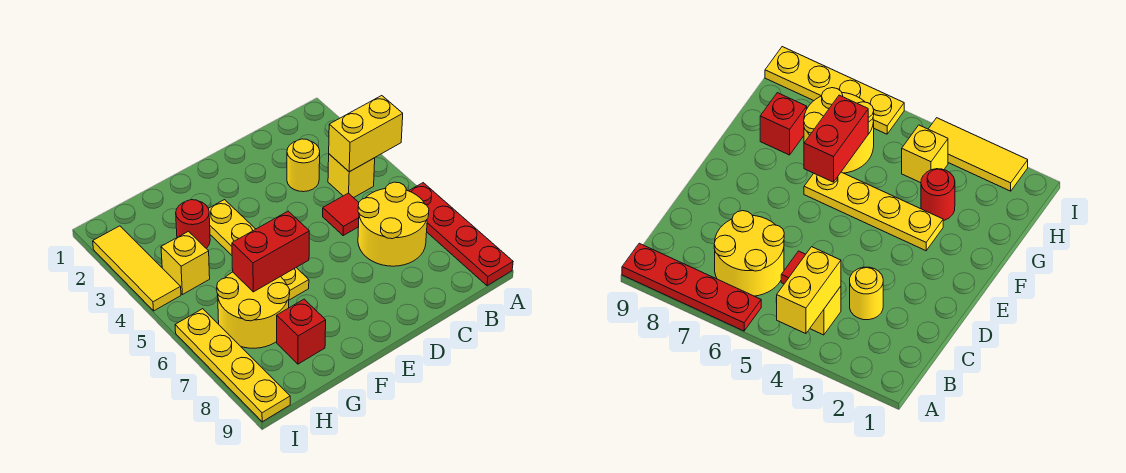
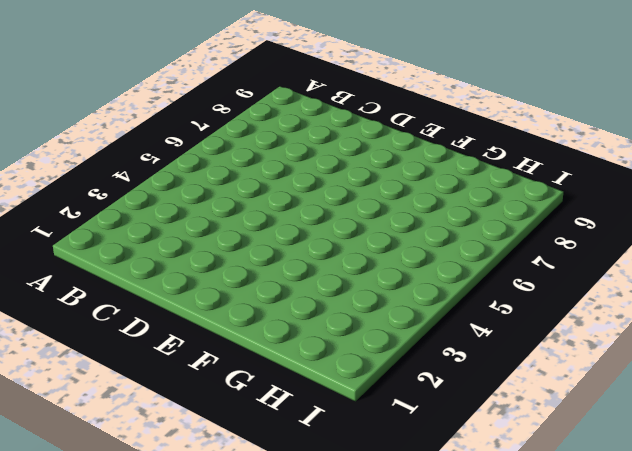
none -> red plate A6:A9 level 1
none -> yellow brick B4 level 1
none -> yellow round brick B6:C7 level 1

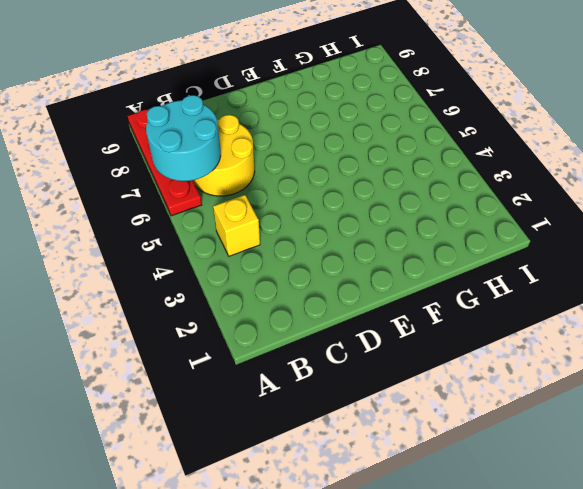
cyan round brick A6:B7 level 2 -> none
none -> yellow round brick C3 level 1
none -> red tile C5 level 1
none -> yellow plate F3:F6 level 1

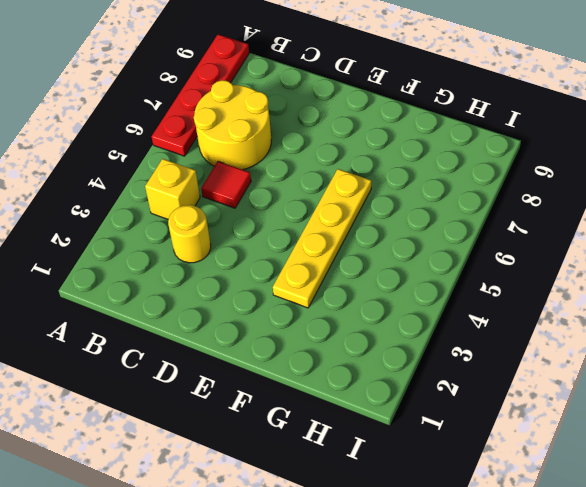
none -> red round brick G3 level 1
none -> yellow round brick G6:H7 level 1
none -> red brick G8 level 1

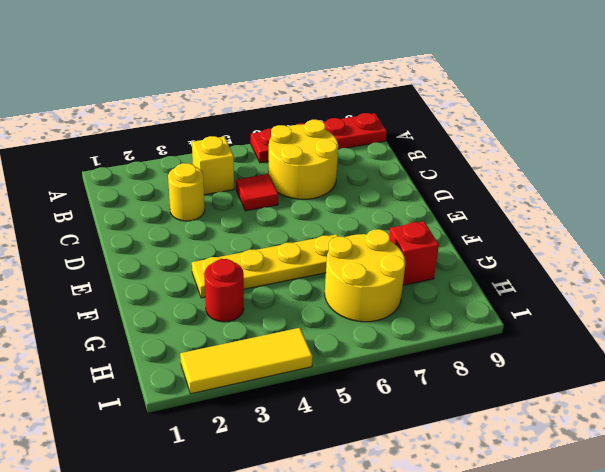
none -> yellow brick H4 level 1
none -> yellow plate I6:I9 level 1
none -> yellow brick A4:B4 level 2

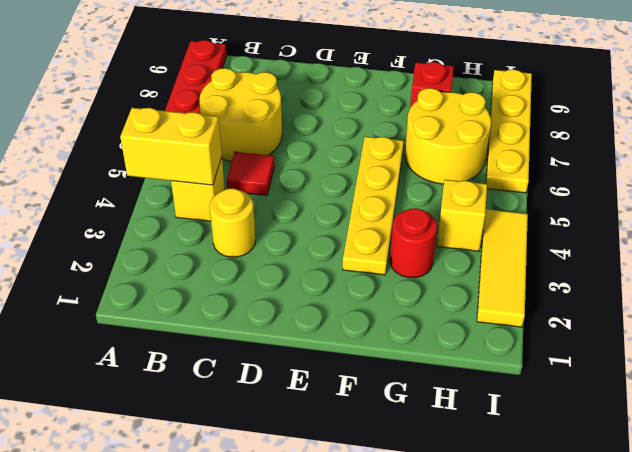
none -> red brick F6:G6 level 2

